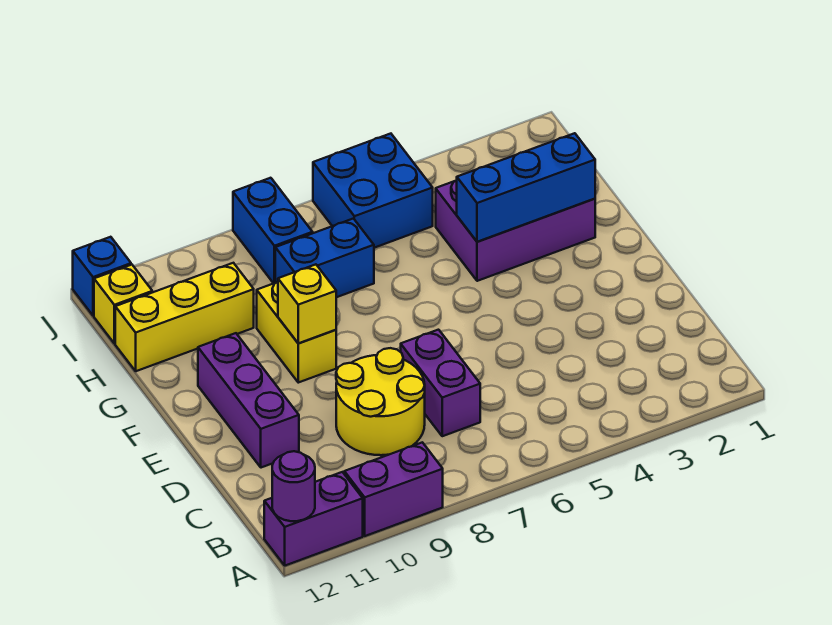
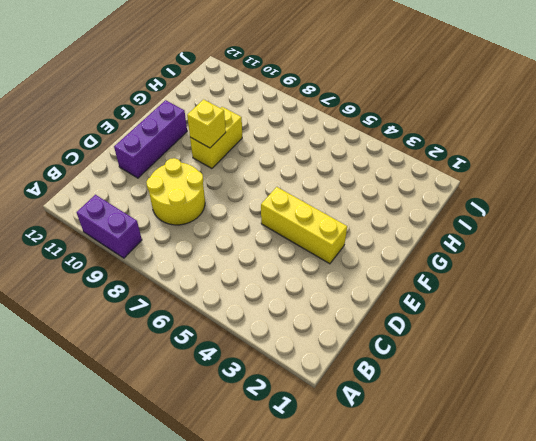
yellow brick E3:E5 level 1 -> yellow brick H10:H12 level 1
none -> purple brick A11:A12 level 1
none -> purple brick C7:D7 level 1
none -> purple brick G2:H4 level 1

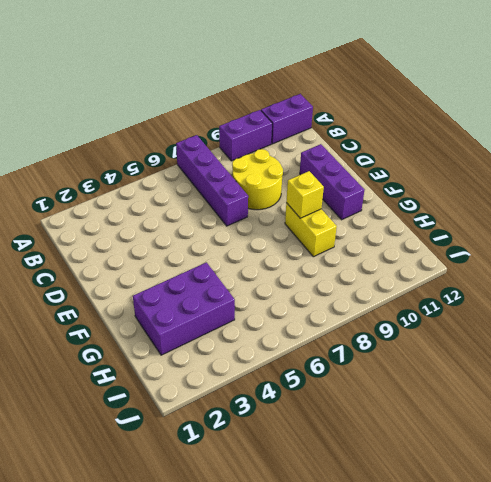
purple brick A7:D7 level 1 -> purple brick C7:D7 level 1
none -> blue brick H7:H8 level 1
none -> yellow brick H10:H12 level 1
none -> blue brick I5:J6 level 1

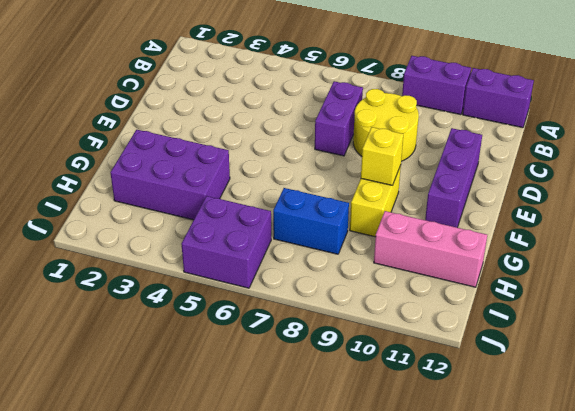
pink brick H10:H12 level 1 -> yellow brick H10:H12 level 1
purple brick I5:J6 level 1 -> blue brick I5:J6 level 1
none -> blue brick I8:J8 level 1
none -> yellow brick I12 level 1
none -> blue brick J12 level 1

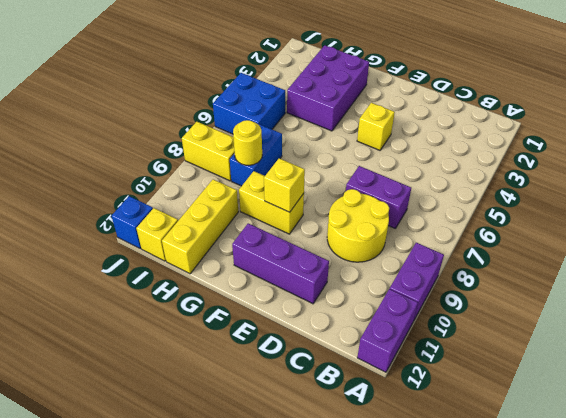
yellow brick E4 level 1 -> none
yellow round brick H8 level 2 -> none
yellow brick I8:J8 level 1 -> blue brick I8:J8 level 1
none -> purple round brick A12 level 2
none -> blue brick G2:G4 level 2

